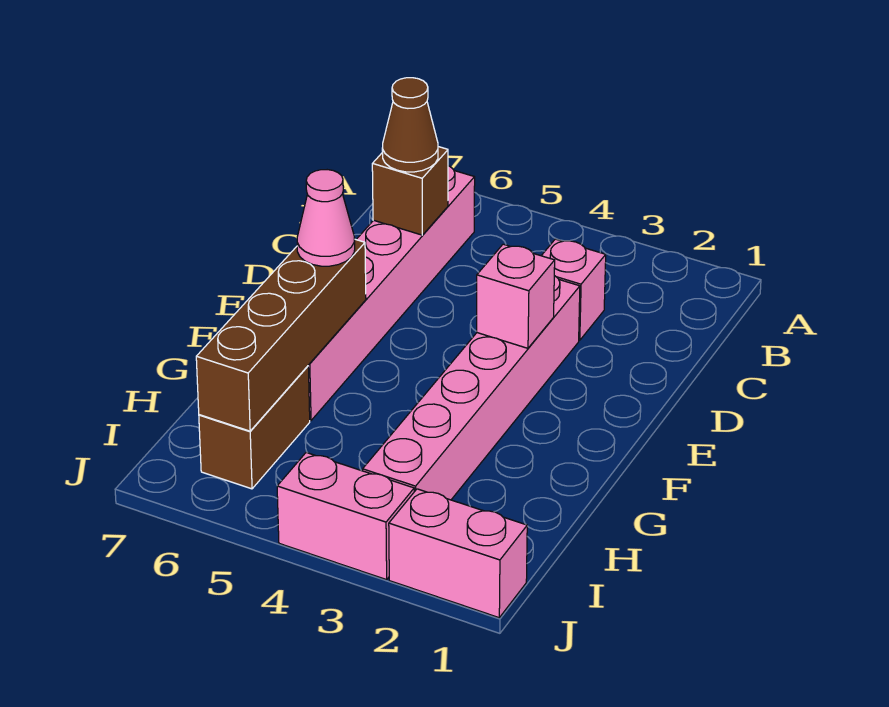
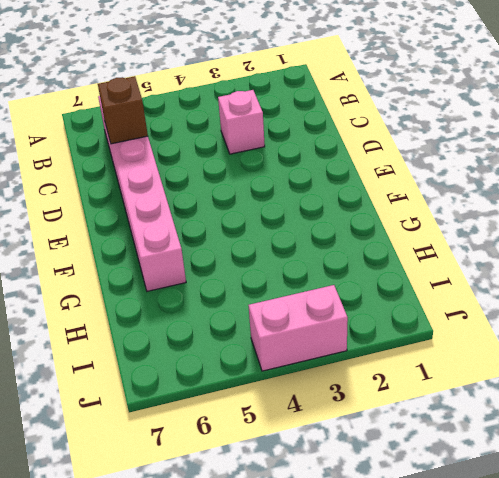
none -> pink brick D3:I3 level 1
none -> brown brick H6:I6 level 1

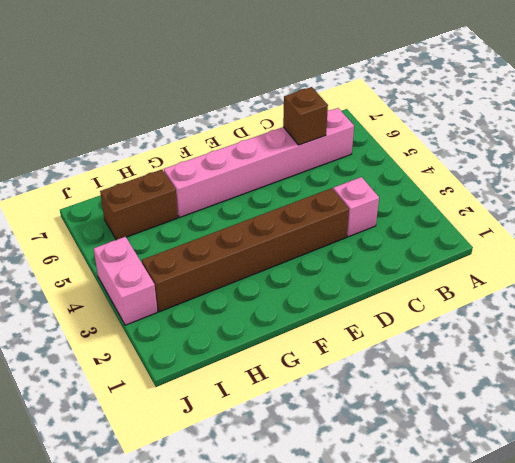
brown brick D3:I3 level 1 -> pink brick D3:I3 level 1
none -> pink brick J1:J2 level 1
none -> pink brick E3 level 2

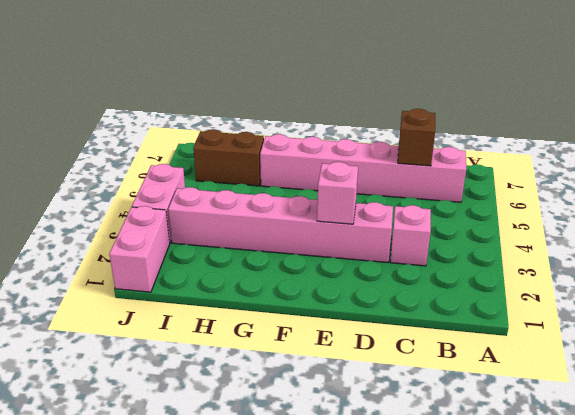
none -> brown brick F6:I6 level 2
none -> brown cone C6 level 3

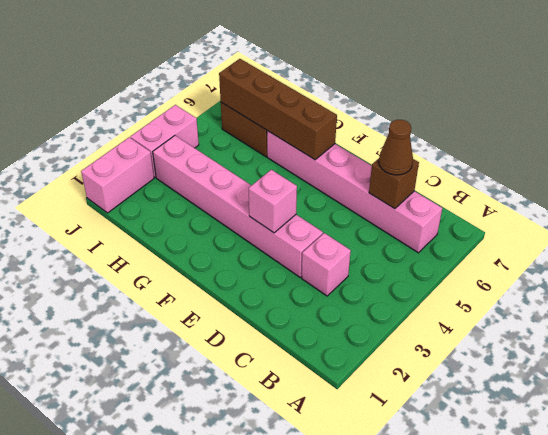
none -> pink cone F6 level 3

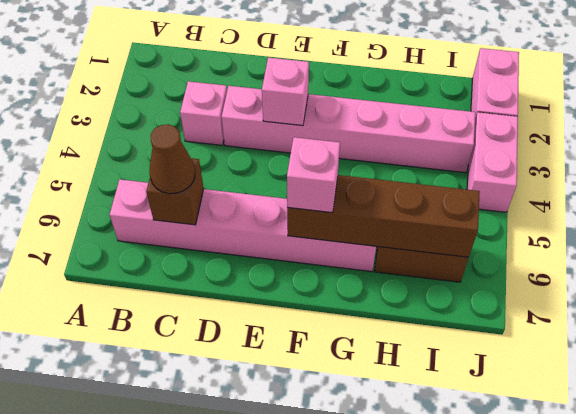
pink brick F6 level 3 -> pink cone F6 level 3

